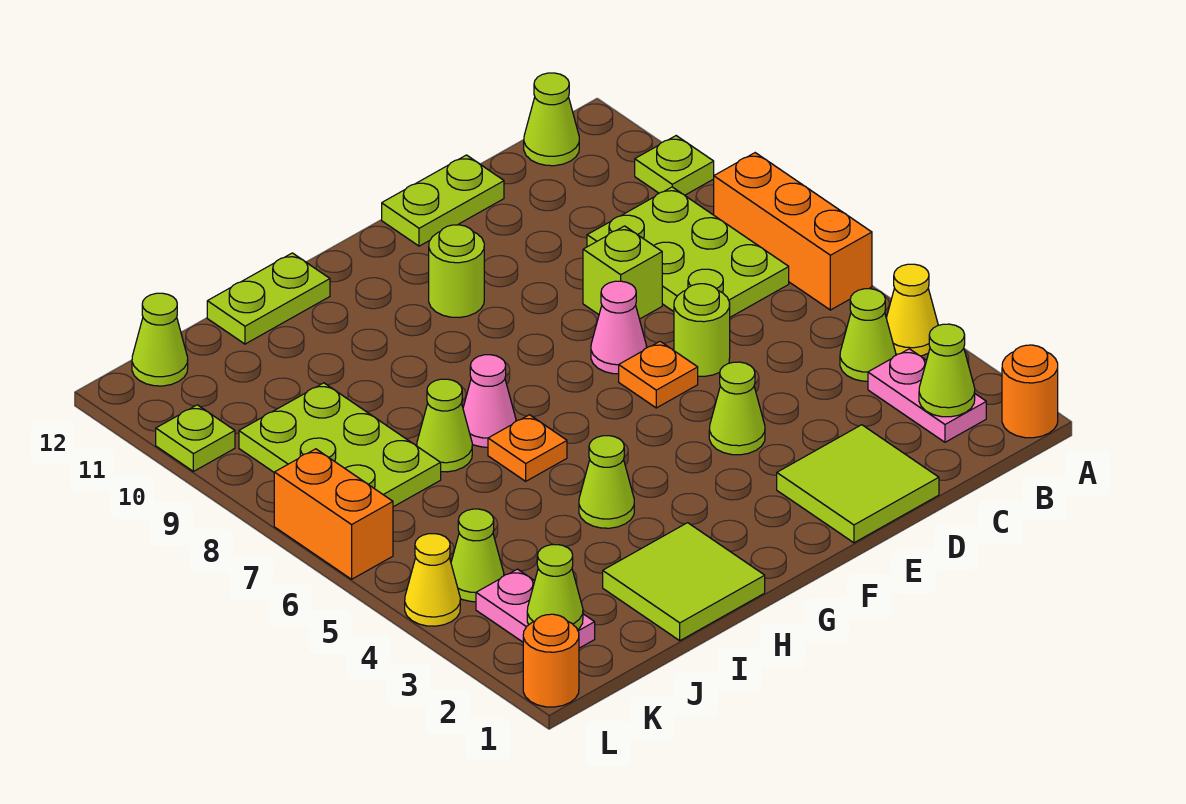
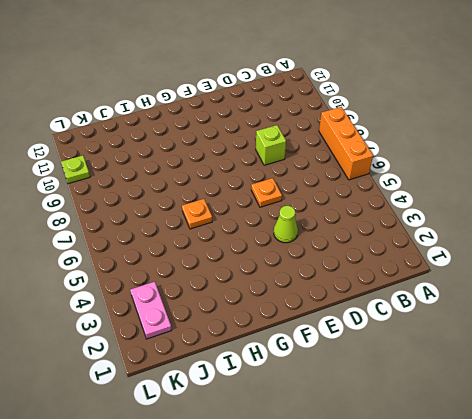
none -> orange round brick A1 level 1
none -> yellow cone A4 level 1
none -> lime plate A10 level 1
none -> pink plate B2:B3 level 1

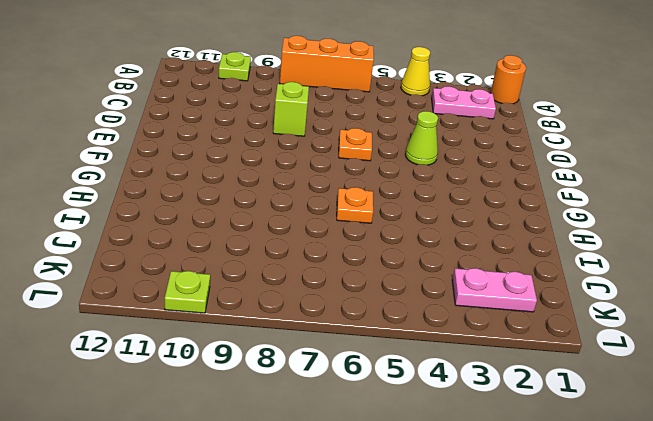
none -> lime cone B4 level 1
none -> lime plate B7:C9 level 1
none -> lime cone B12 level 1
none -> lime tile D1:E2 level 1

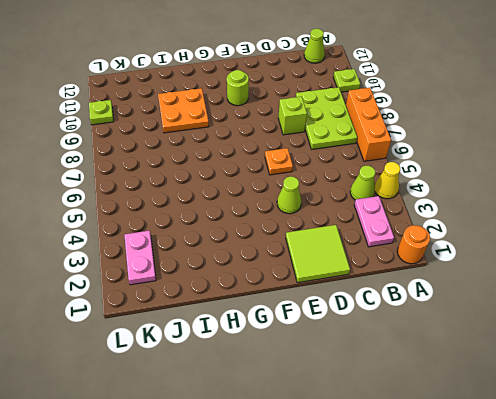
orange plate H9:I10 level 1 -> none
none -> lime round brick D6 level 1
none -> lime plate D12:E12 level 1
none -> pink cone E7 level 1
none -> lime tile H1:I2 level 1

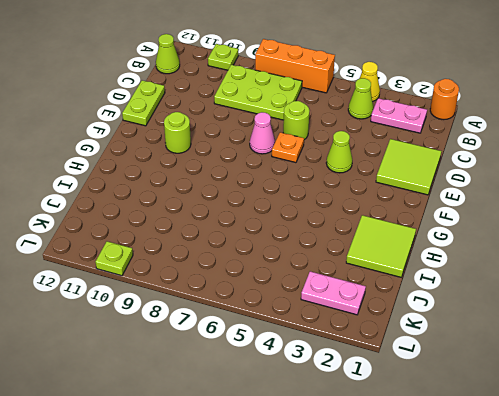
none -> lime brick D8 level 1
none -> lime cone H4 level 1
none -> orange plate H6 level 1
none -> pink cone H7 level 1

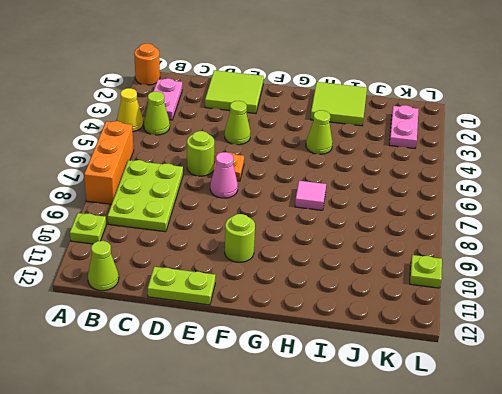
pink tile H7 level 1 -> pink cone H7 level 1
none -> lime brick D8 level 1
none -> orange plate H6 level 1
none -> lime plate H12:I12 level 1
none -> lime cone I7 level 1

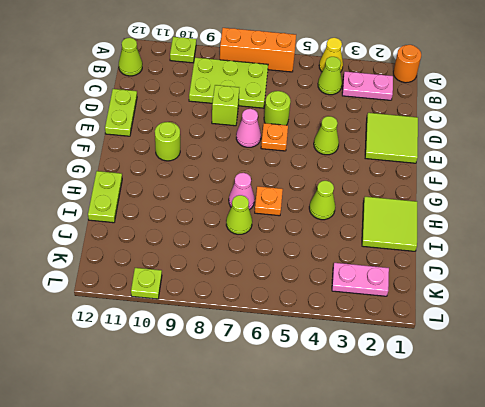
none -> lime plate J7:K9 level 1
none -> lime cone K4 level 1
none -> lime cone K12 level 1
none -> orange round brick L1 level 1

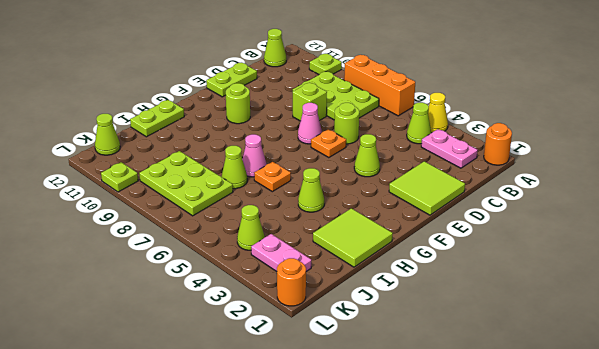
none -> yellow cone L4 level 1
none -> orange brick L6:L7 level 1
none -> lime cone B2 level 2
none -> lime cone K2 level 2

